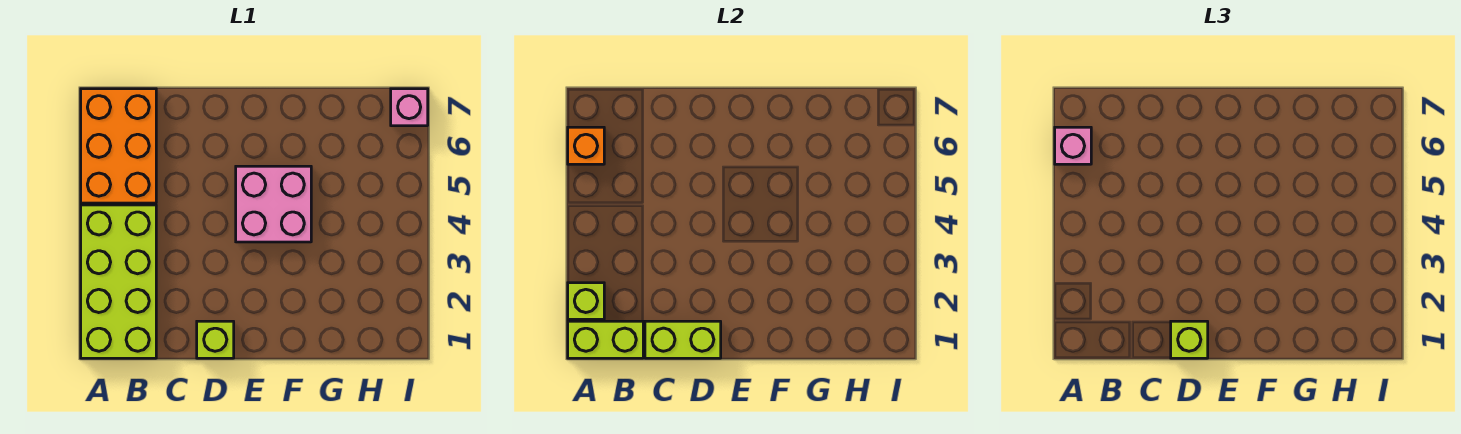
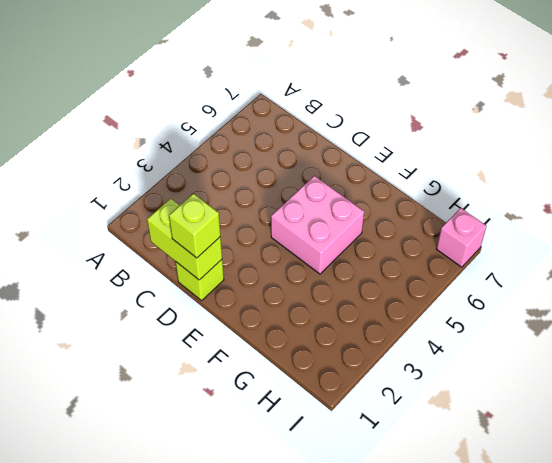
none -> lime brick A1:B4 level 1
none -> orange brick A5:B7 level 1

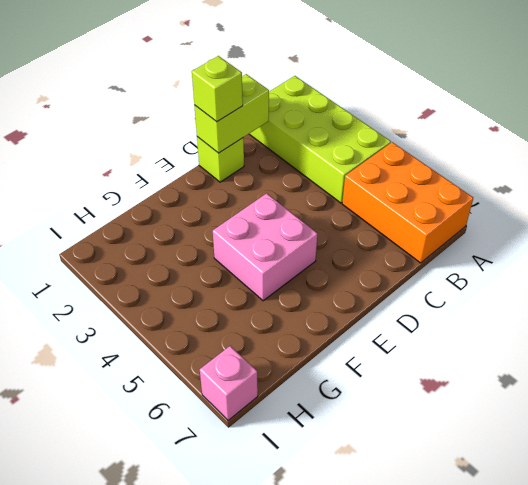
none -> lime brick A1:B1 level 2
none -> lime brick A2 level 2

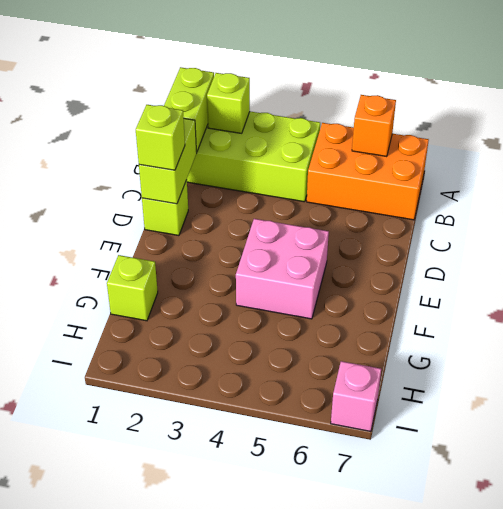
lime brick G1 level 1 -> none
none -> pink brick A6 level 3

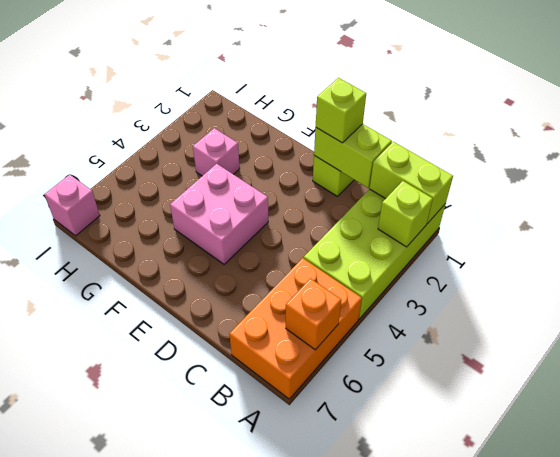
pink brick G3 level 1 -> pink brick A6 level 3

